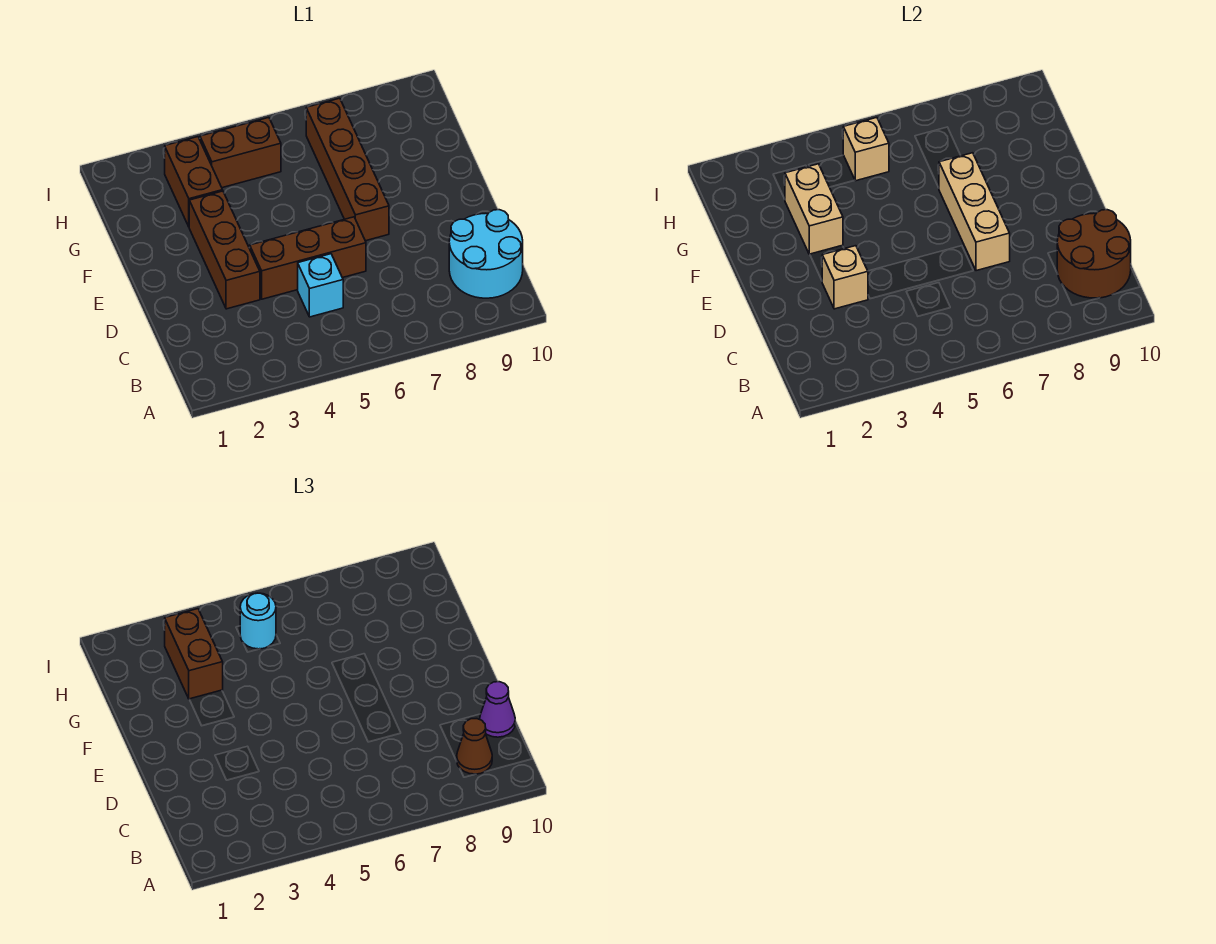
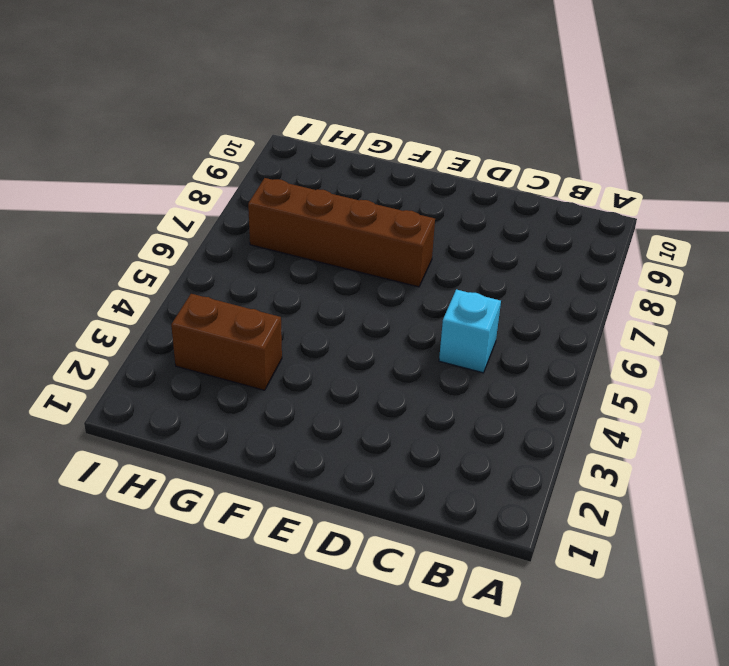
none -> cyan round brick B9:C10 level 1
none -> brown brick D3:F3 level 1
none -> brown brick D4:D6 level 1

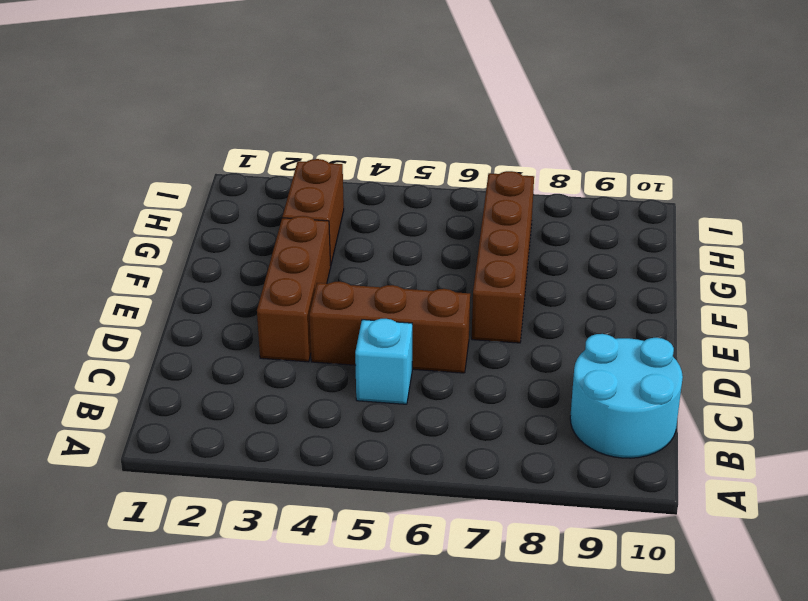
none -> brown brick H4:H5 level 1
none -> brown round brick B9:C10 level 2
none -> tan brick D3 level 2

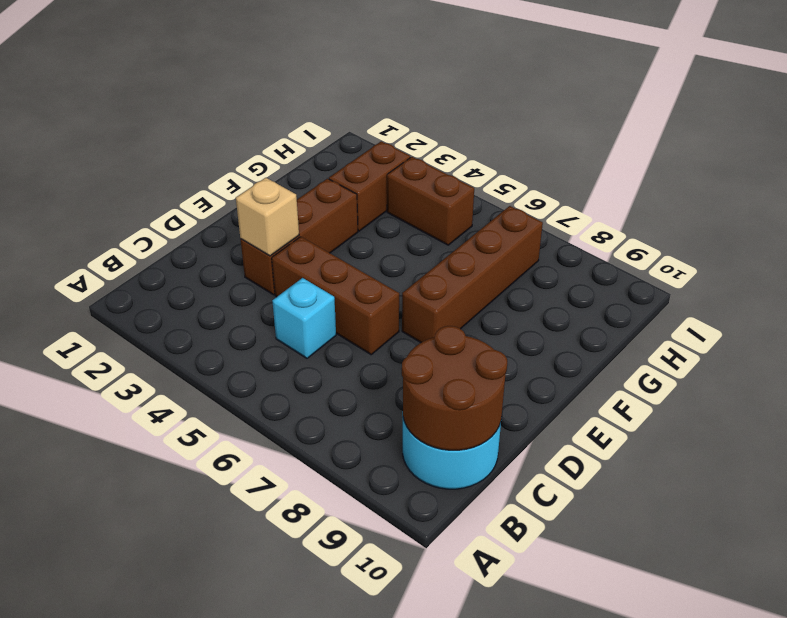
none -> tan brick D7:F7 level 2
none -> tan brick F3:G3 level 2
none -> tan brick H5 level 2

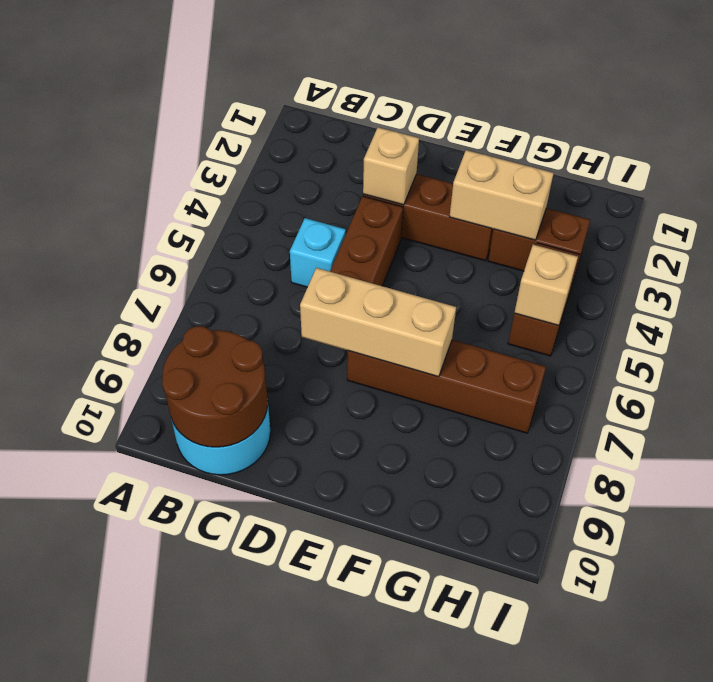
none -> brown cone B9 level 3
none -> purple cone C10 level 3
none -> brown brick G3:H3 level 3

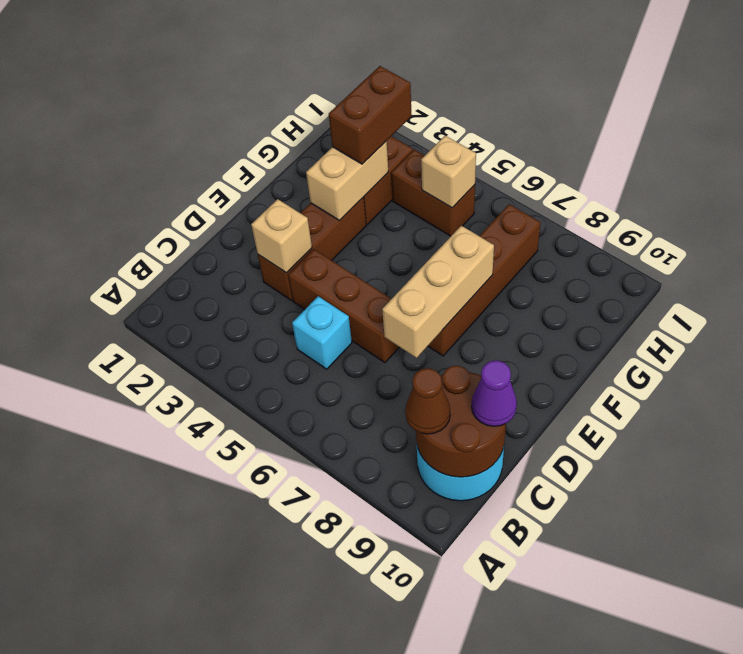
none -> cyan round brick H5 level 3

